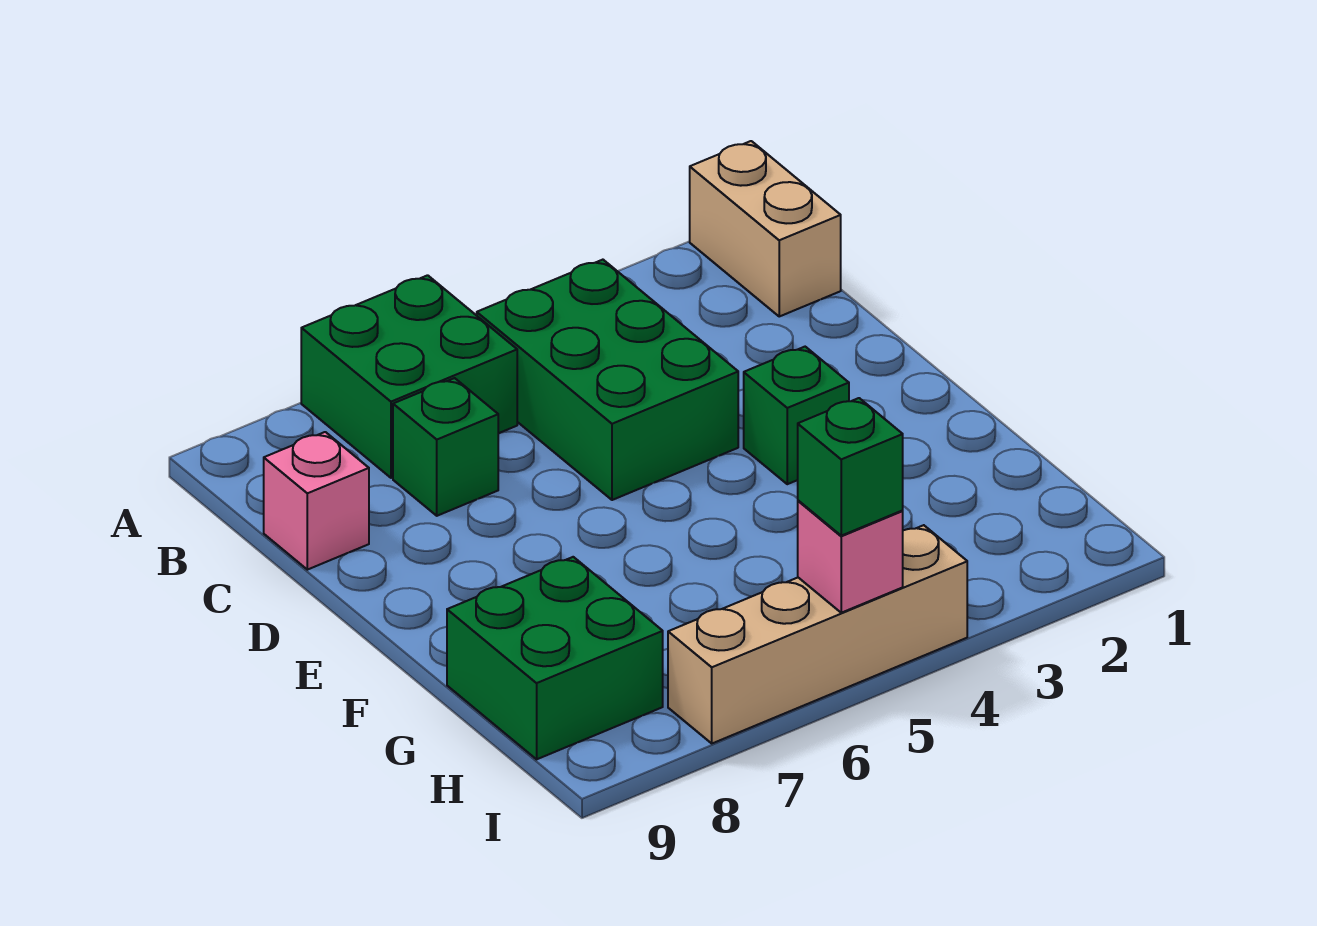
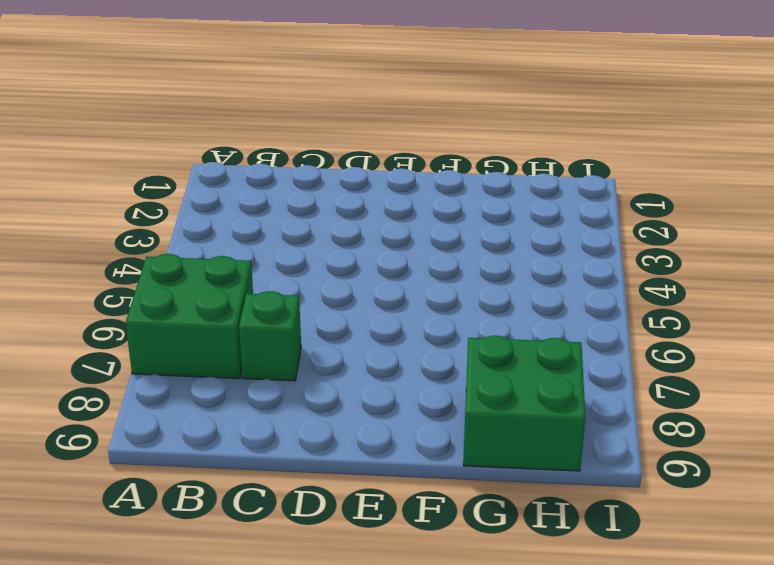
none -> tan brick A1:B1 level 1
none -> green brick B4:D5 level 1

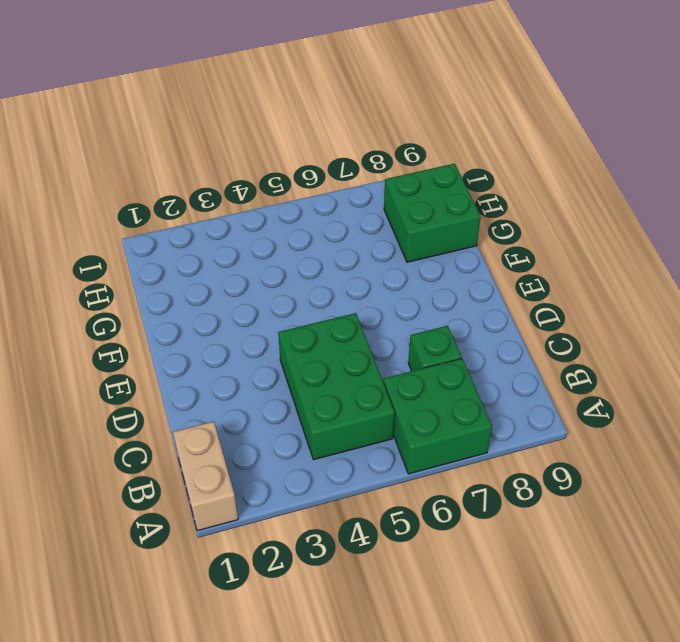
none -> pink brick C9 level 1
none -> green brick E3 level 1

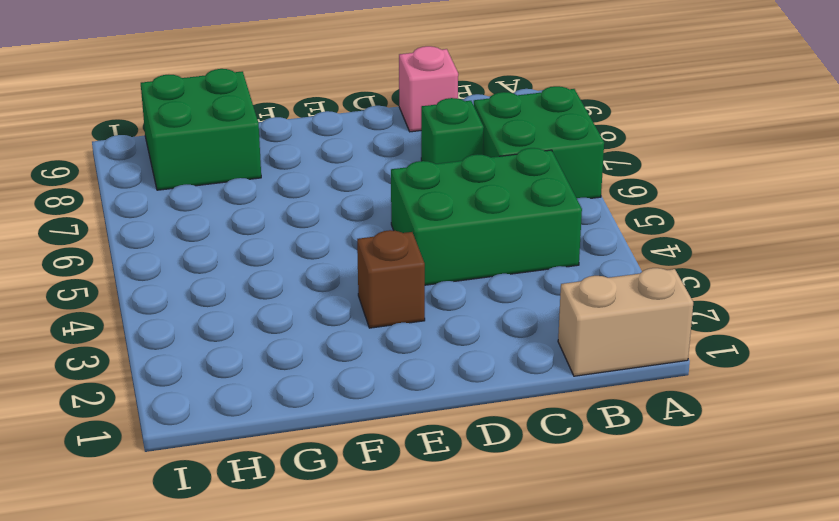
brown brick E3 level 1 -> green brick E3 level 1
none -> tan brick I4:I7 level 1
none -> pink brick I5 level 2

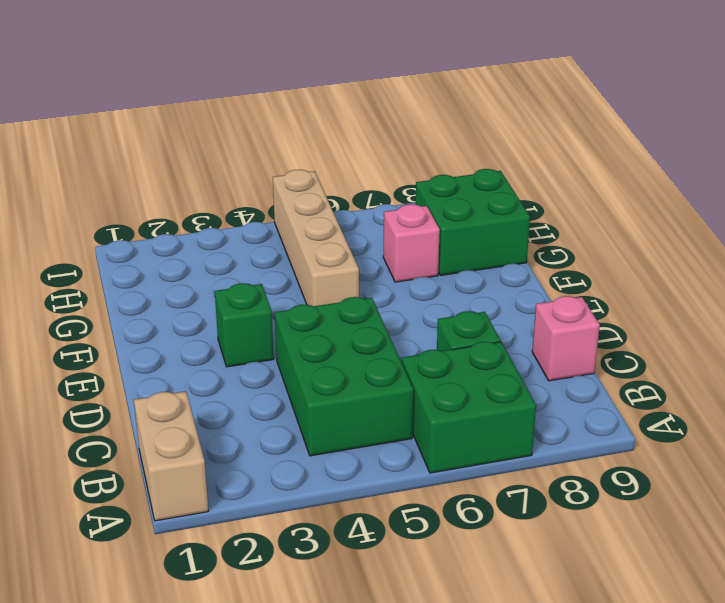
tan brick F5:I5 level 1 -> tan brick I4:I7 level 1
pink brick G7 level 1 -> pink brick I5 level 2
none -> green brick I5 level 3

